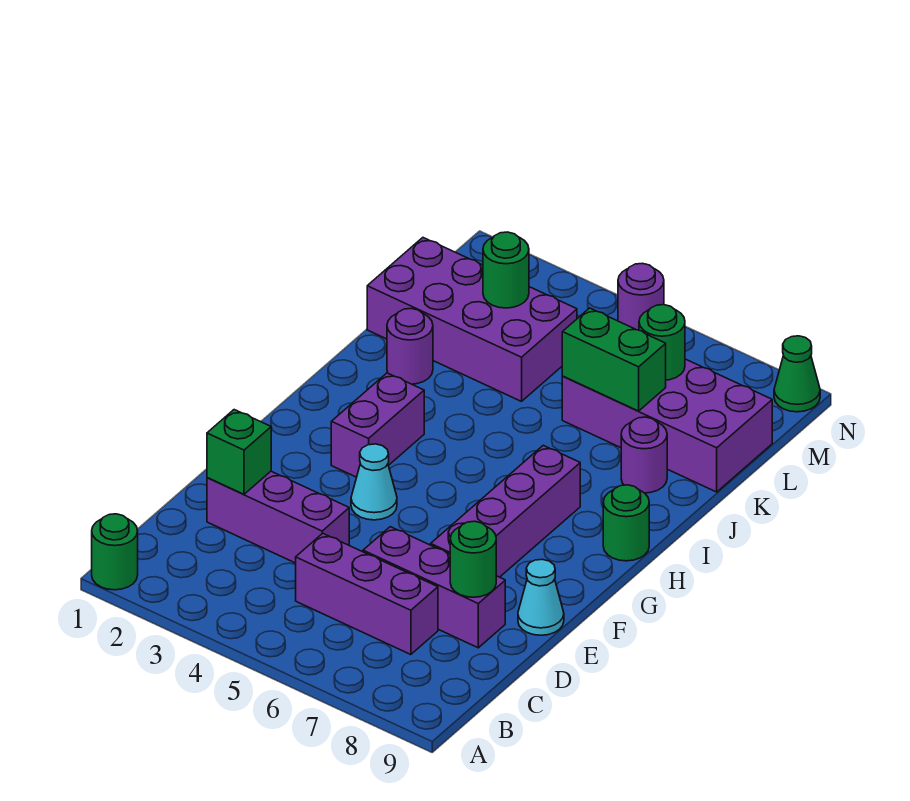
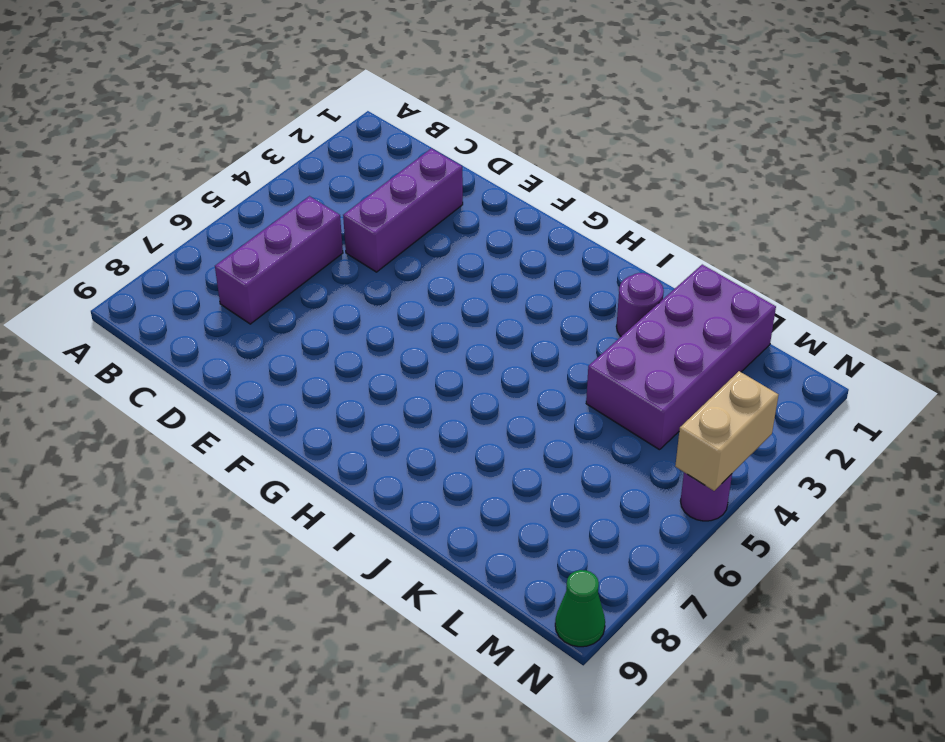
tan brick N4:N5 level 2 -> none
none -> green round brick A1 level 1
none -> purple brick D6:D8 level 1
none -> purple brick E7:H7 level 1

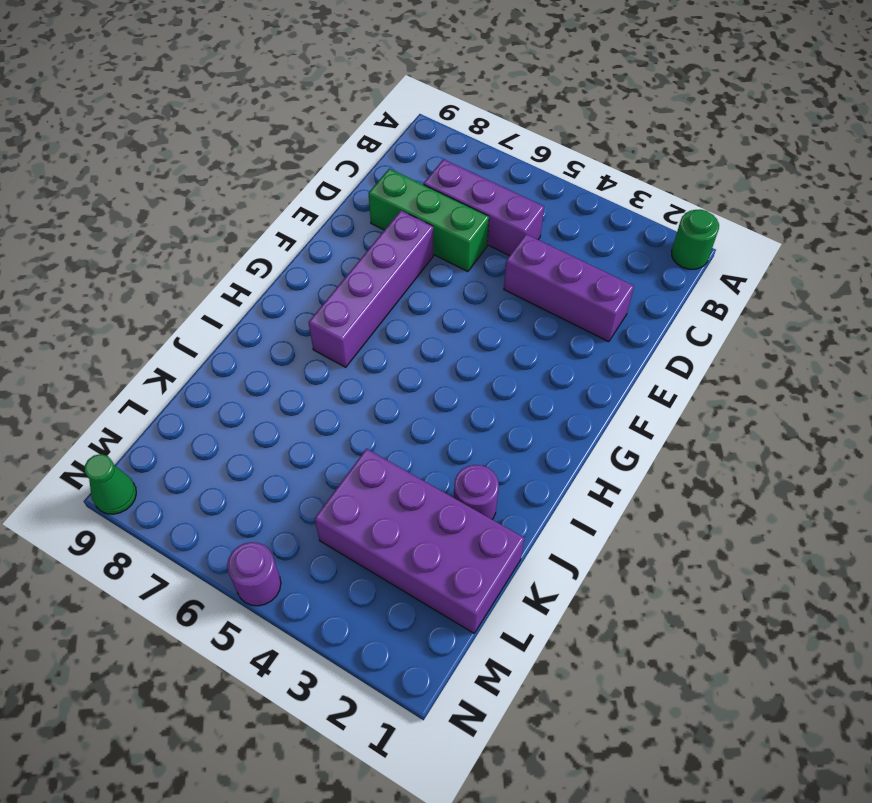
green brick D6:D8 level 1 -> purple brick D6:D8 level 1
none -> cyan cone E9 level 1
none -> cyan cone F4 level 1
none -> purple brick G3:H3 level 1

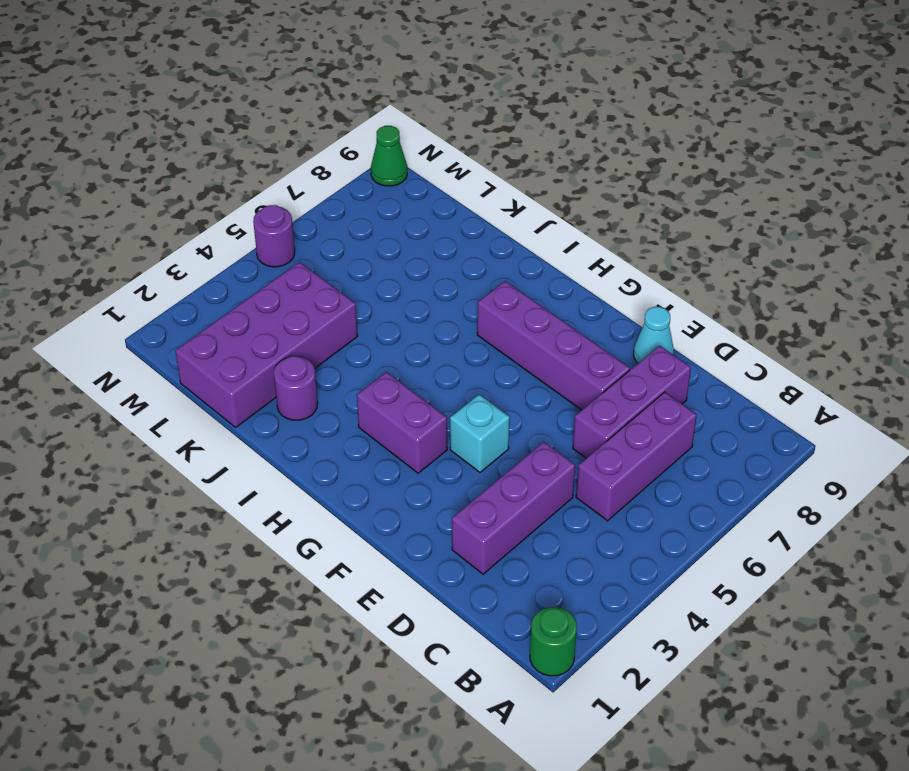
cyan brick F4 level 1 -> cyan cone F4 level 1
none -> green round brick H9 level 1
none -> purple round brick J8 level 1
none -> purple brick K6:L9 level 1

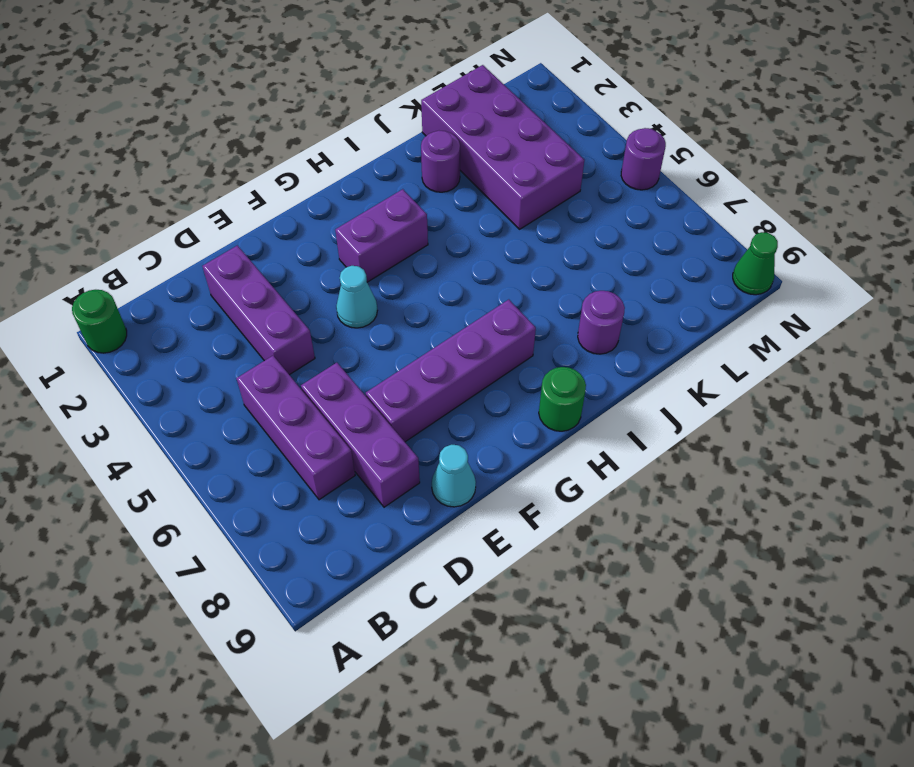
none -> purple brick K6:L9 level 1
none -> green brick D2 level 2
none -> green round brick D8 level 2

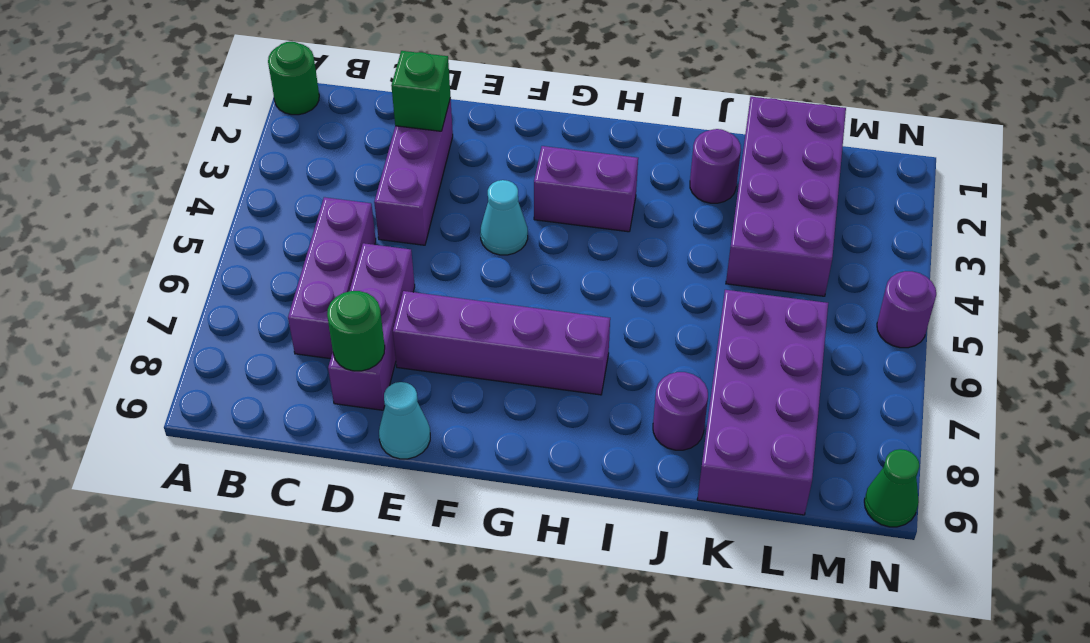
none -> green round brick H9 level 1
none -> green brick K6:K7 level 2
none -> green round brick L3 level 2

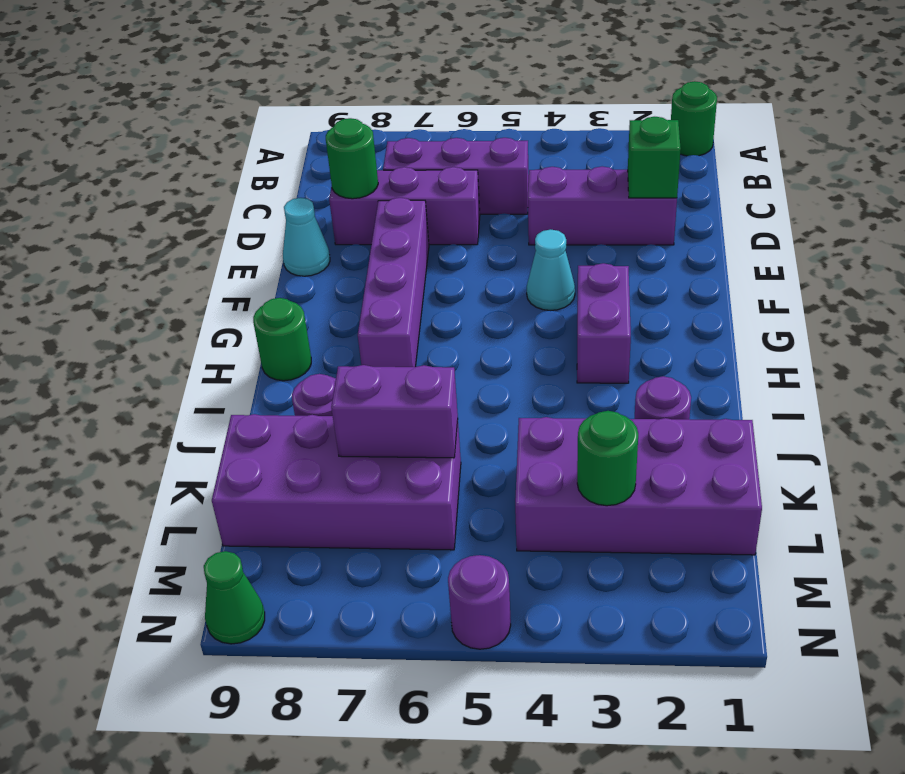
purple brick K6:K7 level 2 -> green brick K6:K7 level 2
none -> green round brick L7 level 2

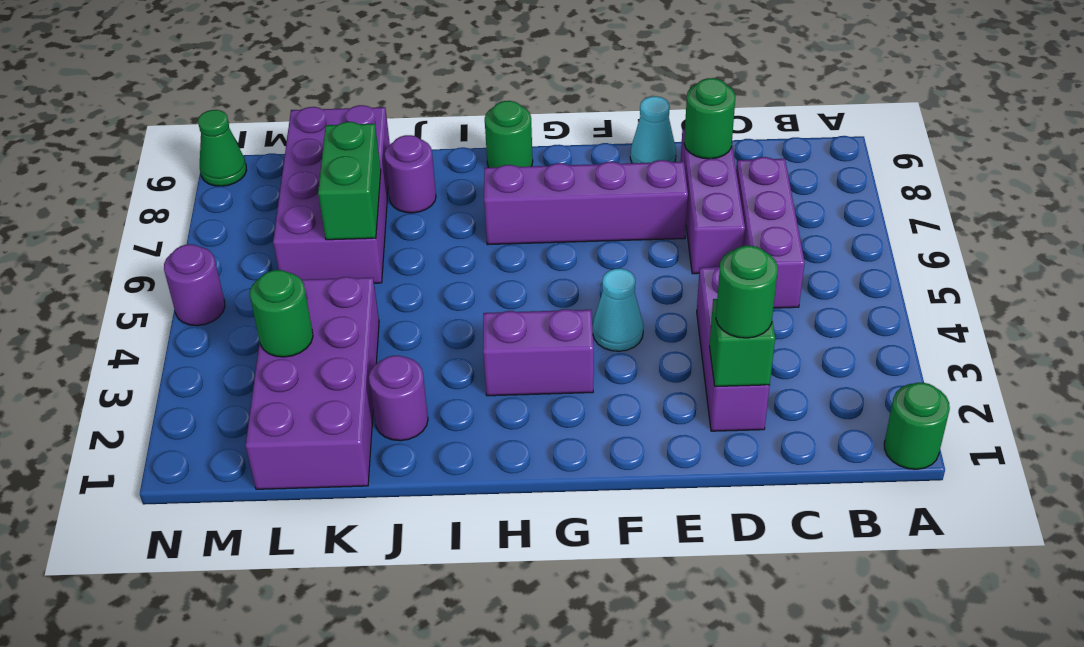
green round brick D2 level 3 -> green round brick L7 level 2

